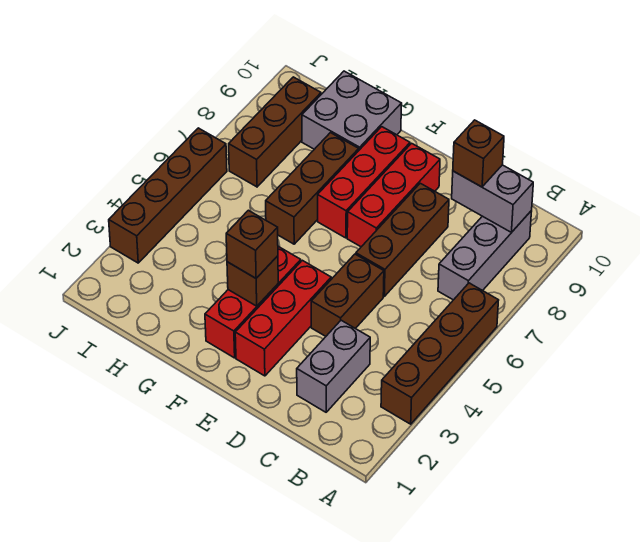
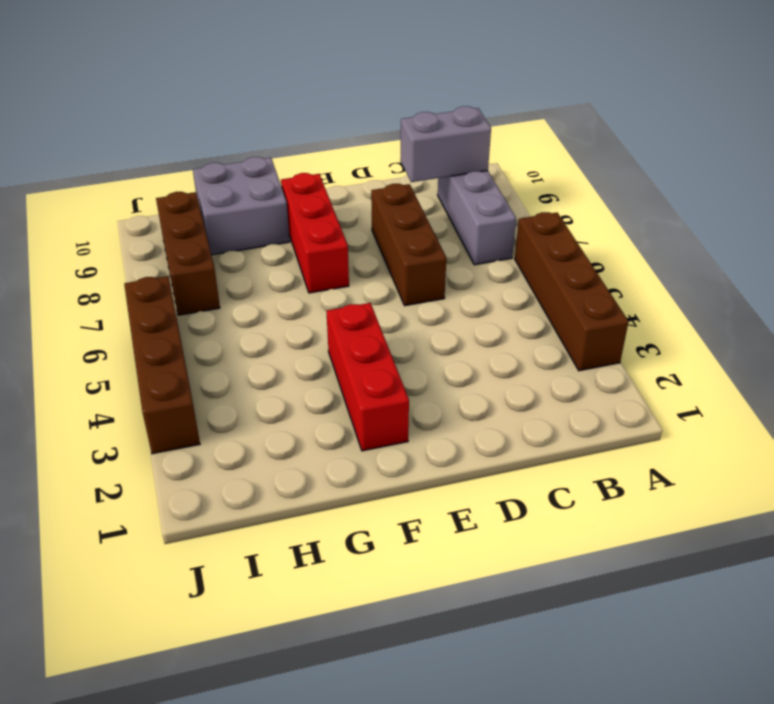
none -> grey brick C2:C3 level 1
none -> brown brick D4:D5 level 1
none -> red brick E2:E4 level 1

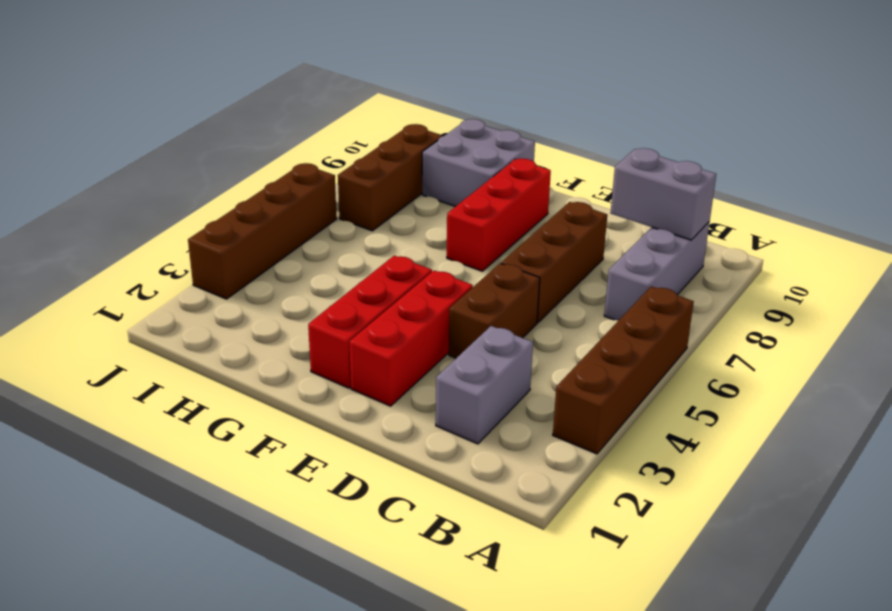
none -> red brick E7:E9 level 1
none -> brown brick G6:G8 level 1
none -> brown brick F3 level 2

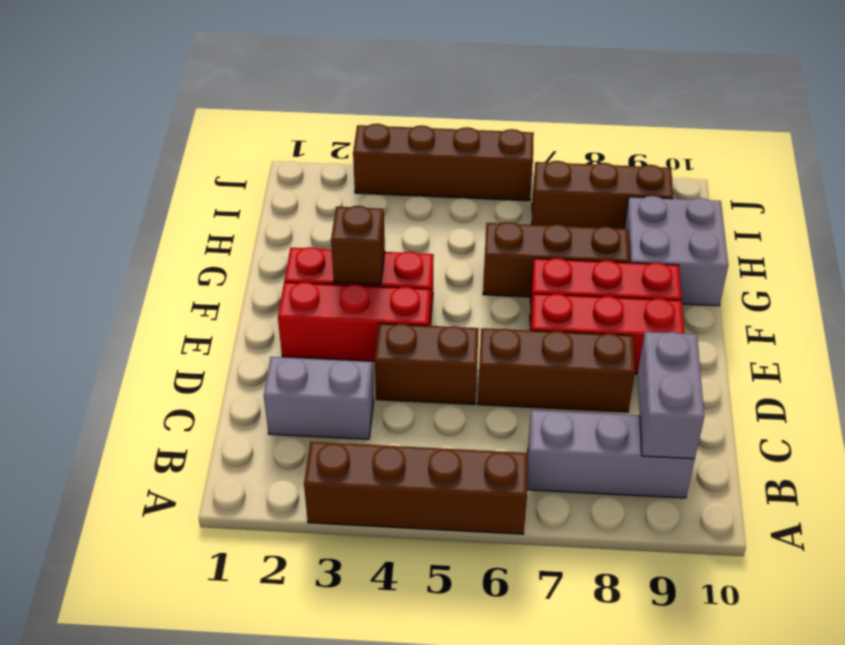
none -> brown brick C9 level 3
none -> brown brick F3 level 3

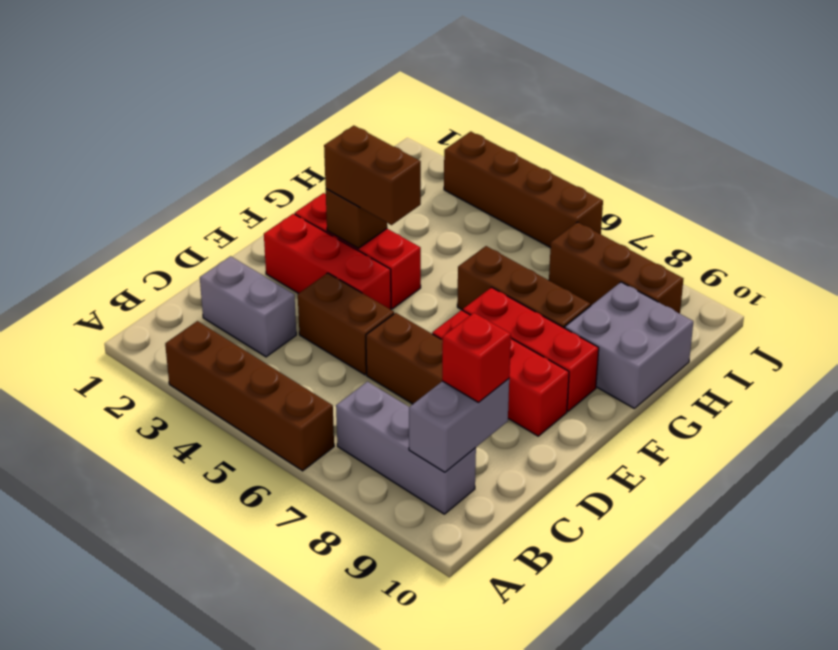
red brick C9 level 3 -> brown brick C9 level 3
brown brick F3:F4 level 3 -> brown brick F3 level 3

